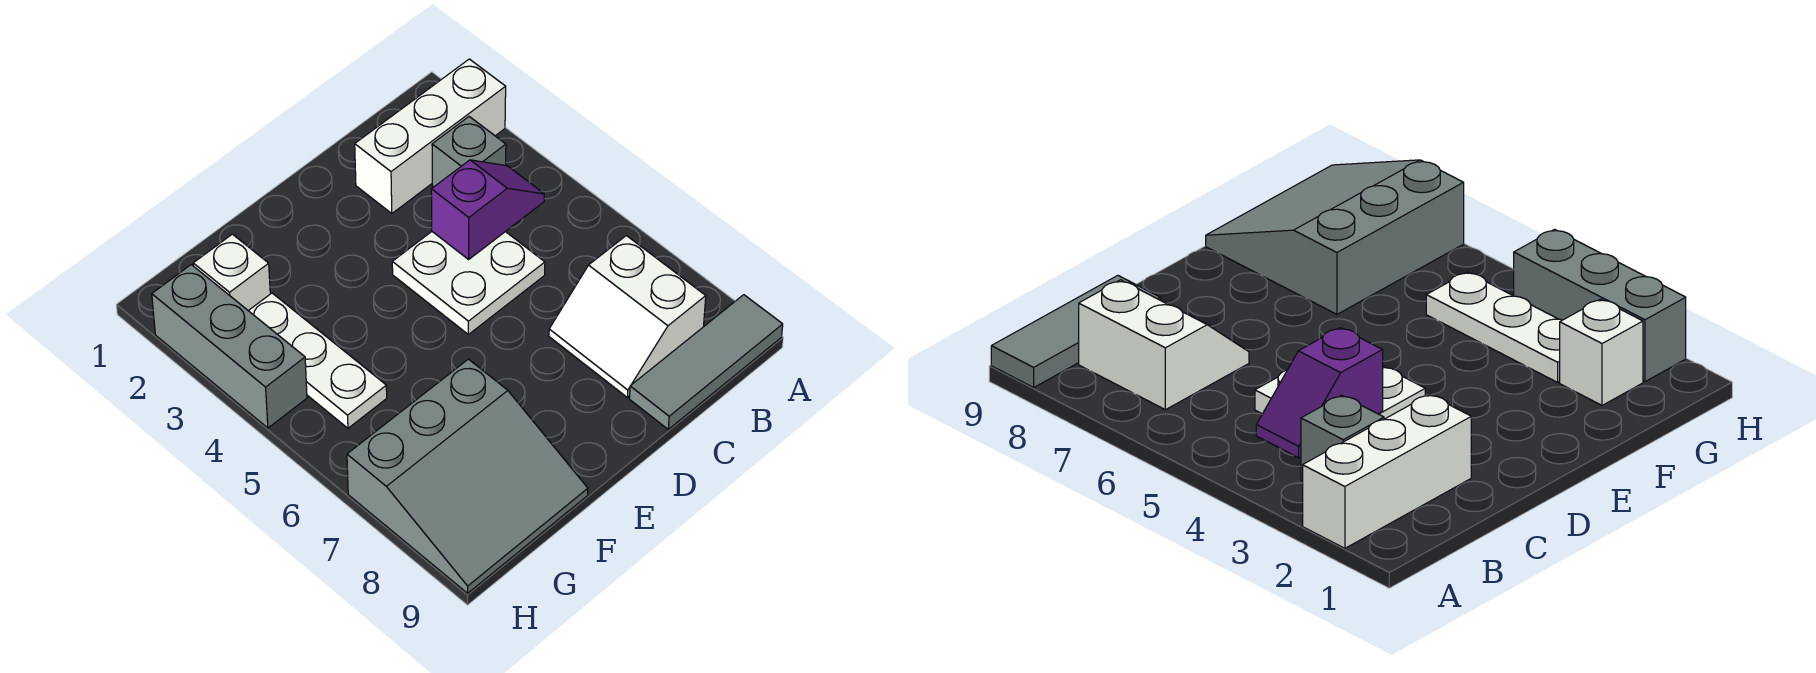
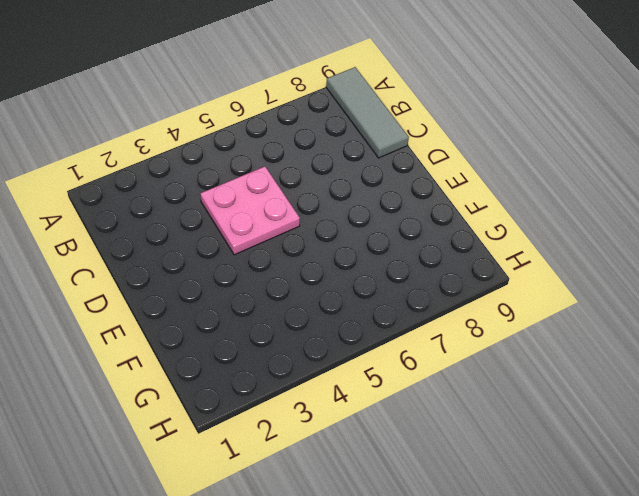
pink plate C4:D5 level 1 -> white plate C4:D5 level 1
none -> white brick A2:C2 level 1
none -> grey brick B3 level 1

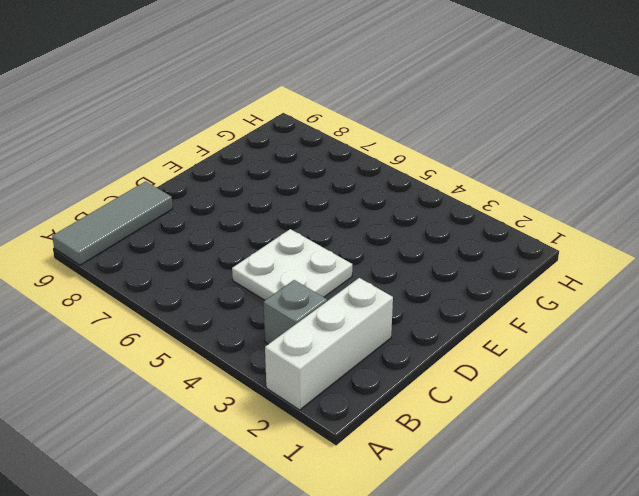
none -> white slope B7:C8 level 1 top B
none -> grey slope F7:H9 level 1 top 7

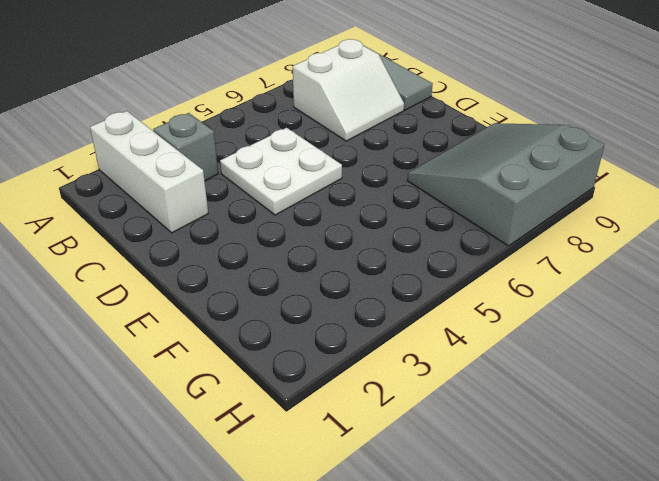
grey slope F7:H9 level 1 top H -> grey slope F7:H9 level 1 top 7
none -> white brick G2 level 1
none -> white plate G3:G5 level 1

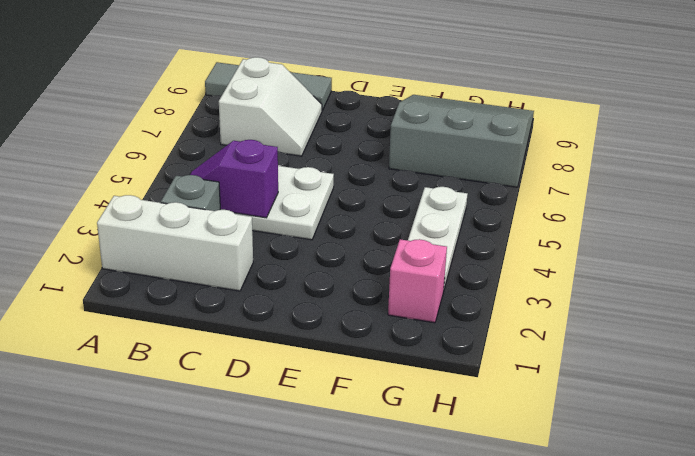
pink brick G2 level 1 -> white brick G2 level 1
none -> grey brick H2:H4 level 1

